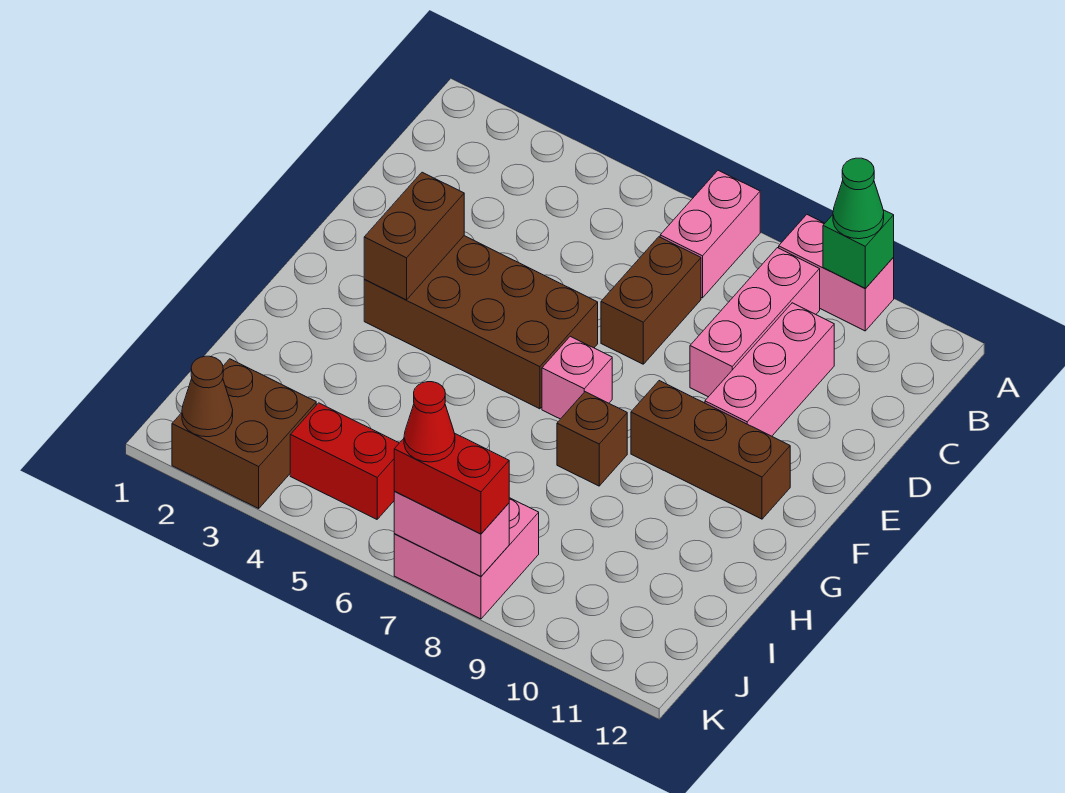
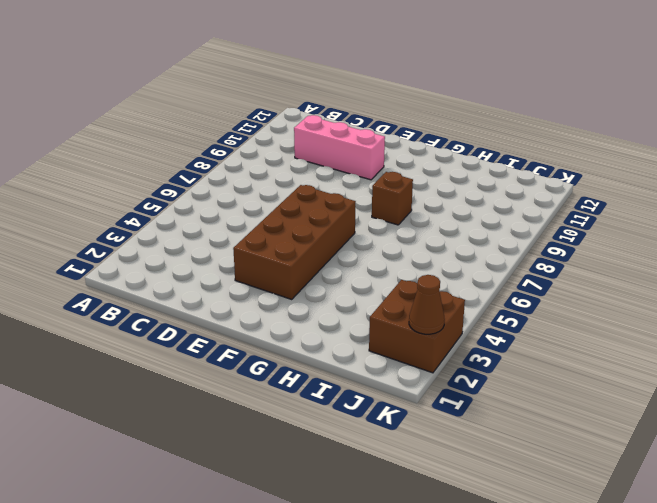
none -> pink brick A7:B7 level 1
none -> pink brick A9:A10 level 1
none -> pink brick B9:D9 level 1

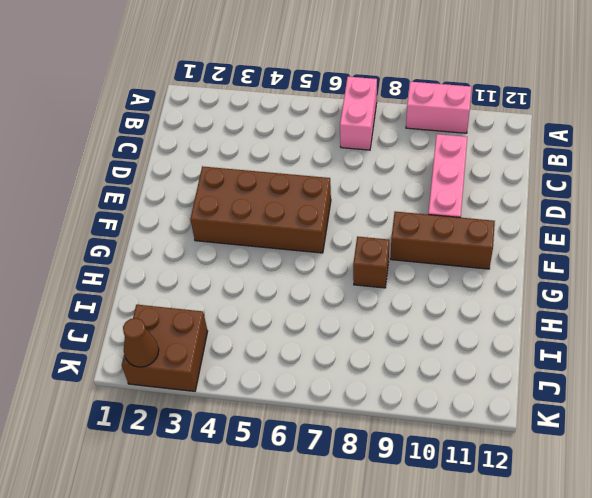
none -> pink brick B9:D9 level 1
none -> brown brick C7:D7 level 1
none -> pink brick F7 level 1

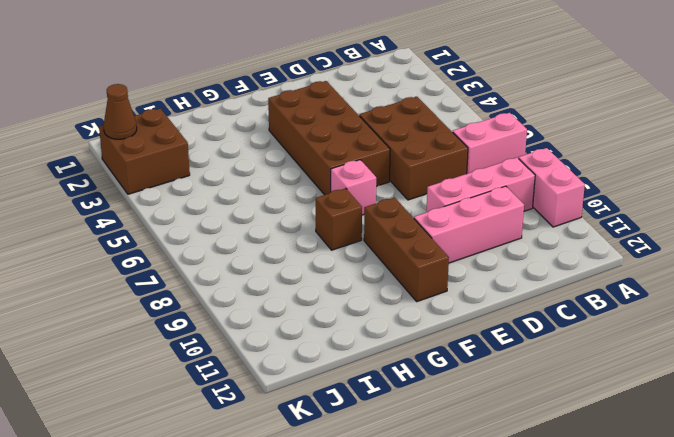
brown brick C5:D7 level 1 -> brown brick C7:D7 level 1
none -> red brick J4:J5 level 1
none -> pink brick J7:K8 level 1
none -> green brick A10 level 2

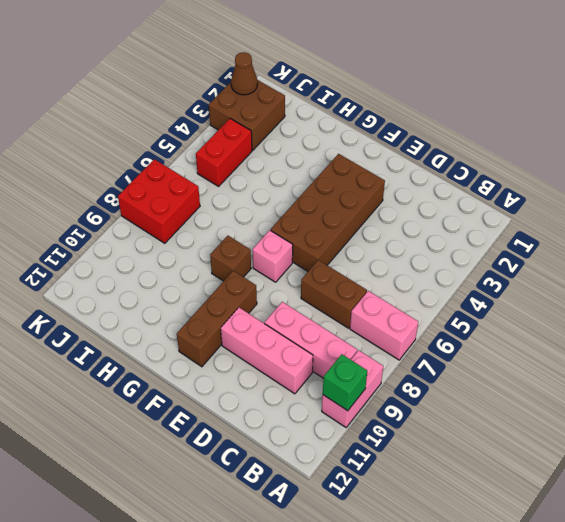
red brick J7:K8 level 1 -> pink brick J7:K8 level 1
none -> brown brick E3:F3 level 2
none -> pink brick K7:K8 level 2
none -> green cone A10 level 3

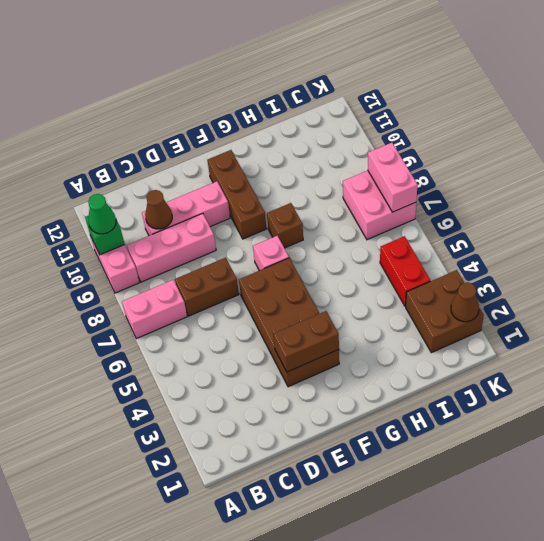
brown cone C10 level 2 -> none
none -> red brick K7:K8 level 3
none -> red cone K7 level 4

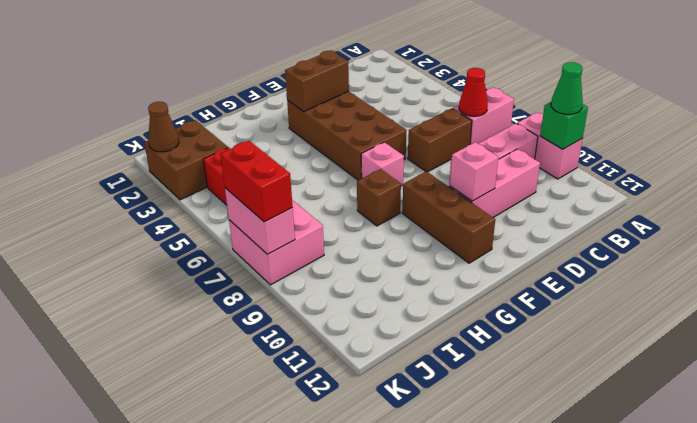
red cone B7 level 2 -> red cone K7 level 4
pink brick E10 level 2 -> none

